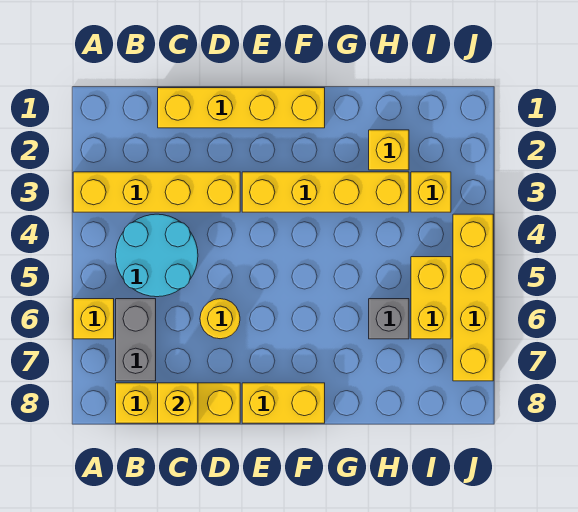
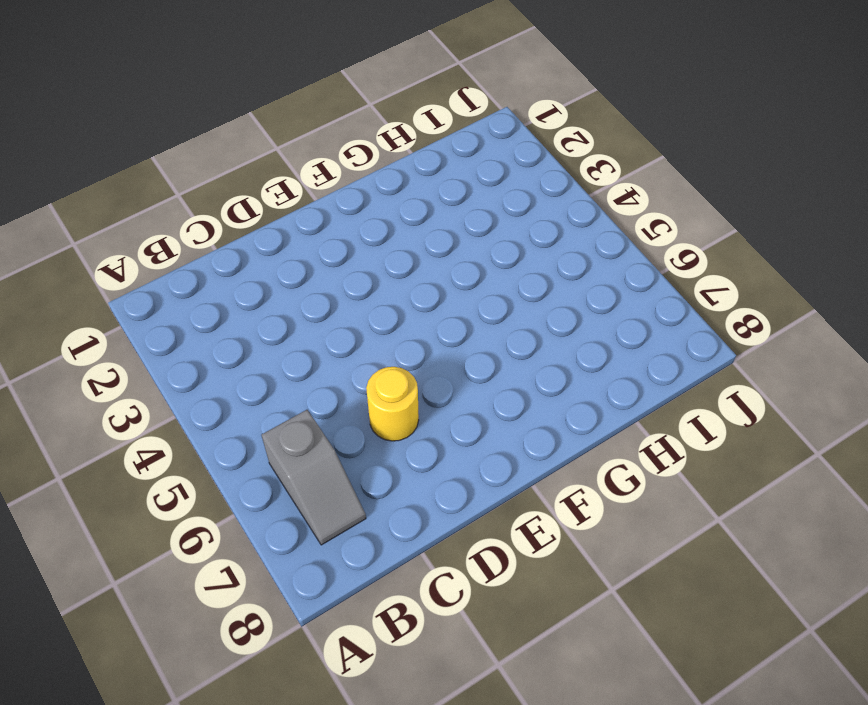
grey slope B6:B7 level 1 top 6 -> grey brick B6:B7 level 1
none -> yellow brick A3:D3 level 1
none -> yellow brick A6 level 1
none -> cyan round brick B4:C5 level 1

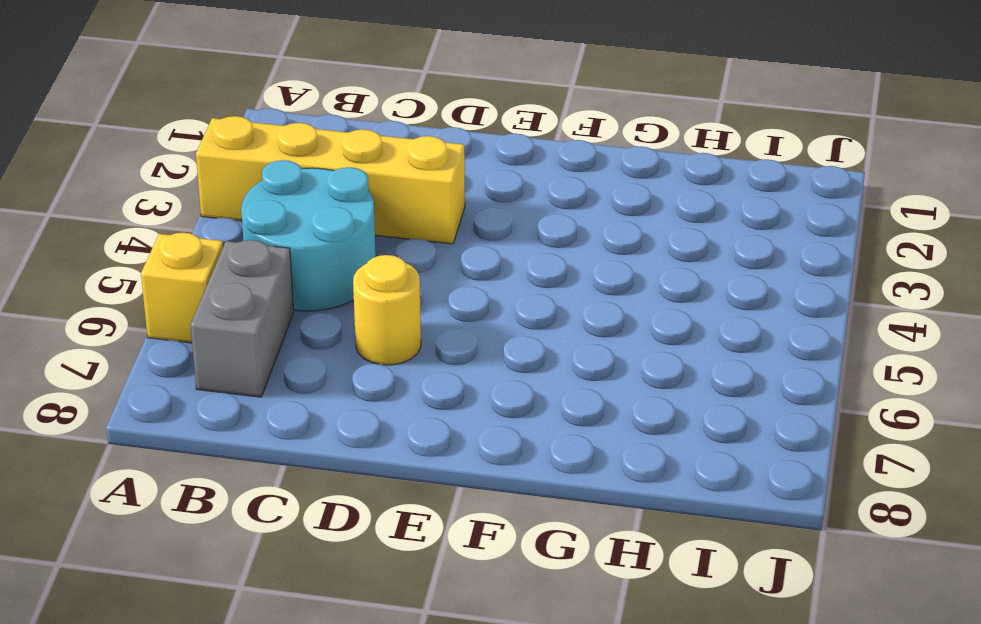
none -> yellow brick B8:D8 level 1
none -> yellow brick C1:F1 level 1
none -> yellow brick E3:H3 level 1

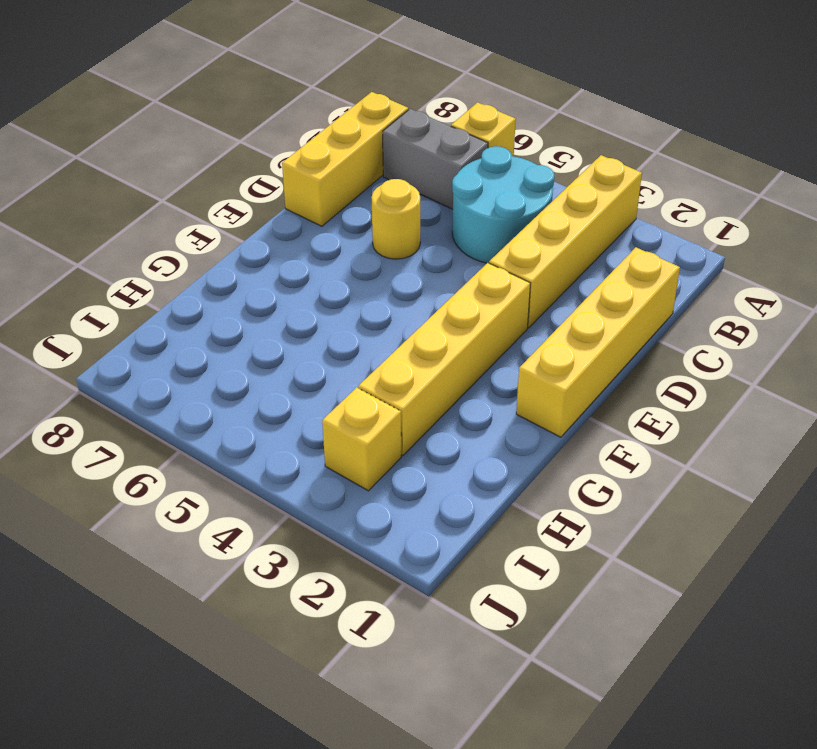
none -> yellow brick E8:F8 level 1
none -> yellow brick H2 level 1
none -> grey brick H6 level 1

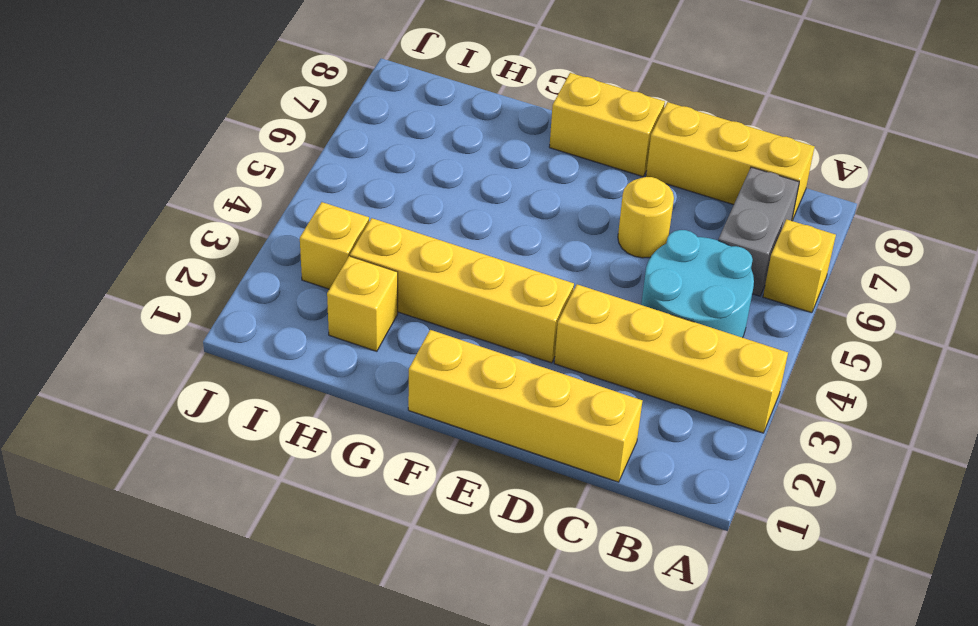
none -> grey brick H6 level 1
none -> yellow brick I5:I6 level 1
none -> yellow brick J4:J7 level 1

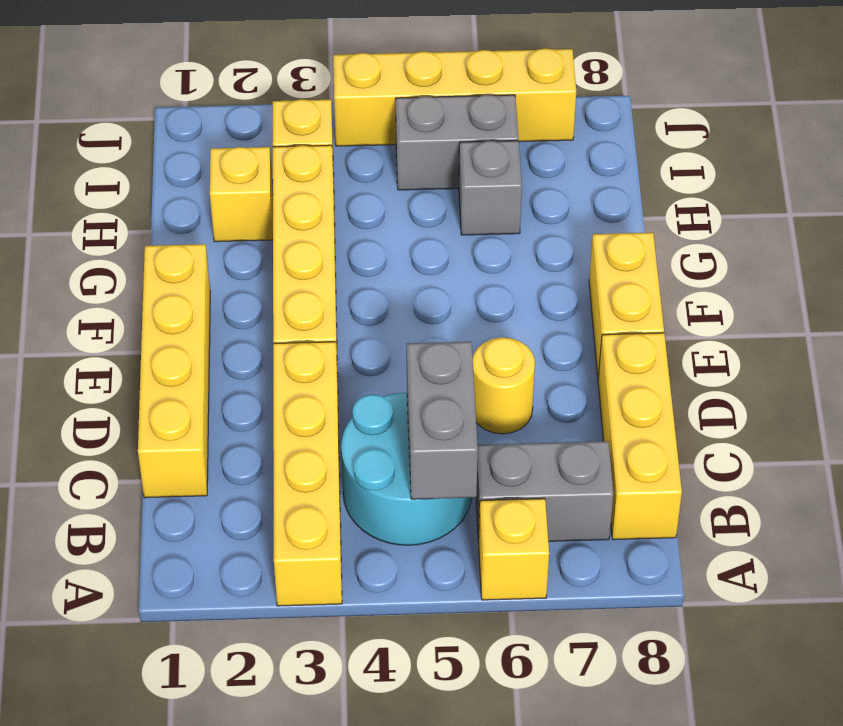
grey brick B5:C5 level 2 -> none
grey brick I5:I6 level 1 -> yellow brick I5:I6 level 1
none -> yellow brick C8 level 2

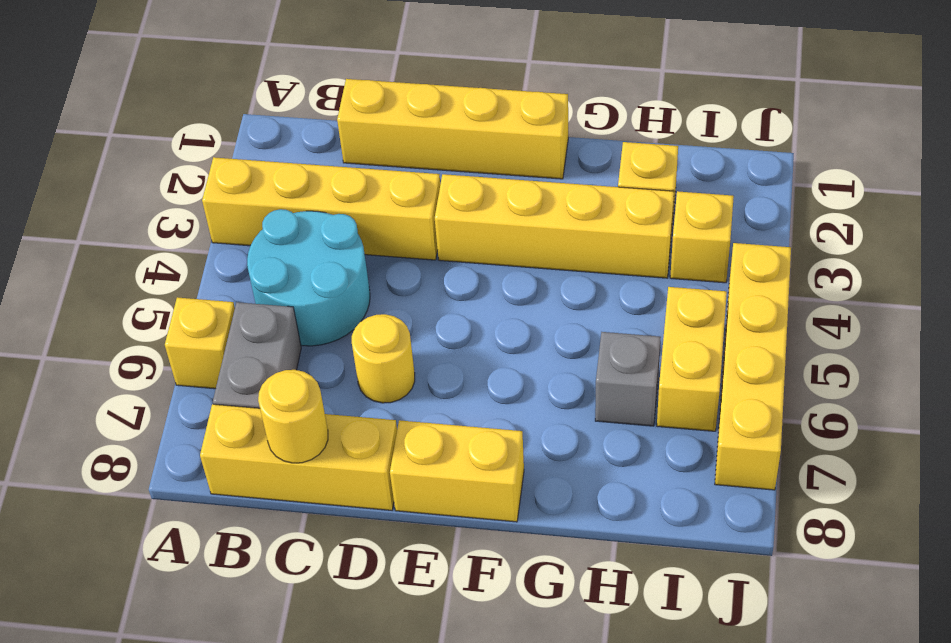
yellow round brick C8 level 2 -> yellow brick C8 level 2

